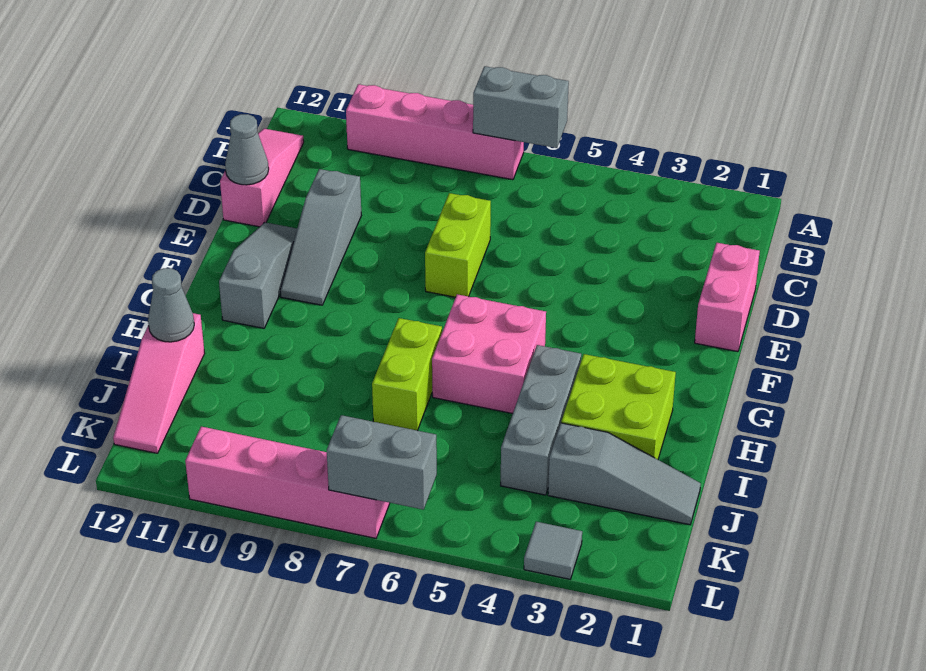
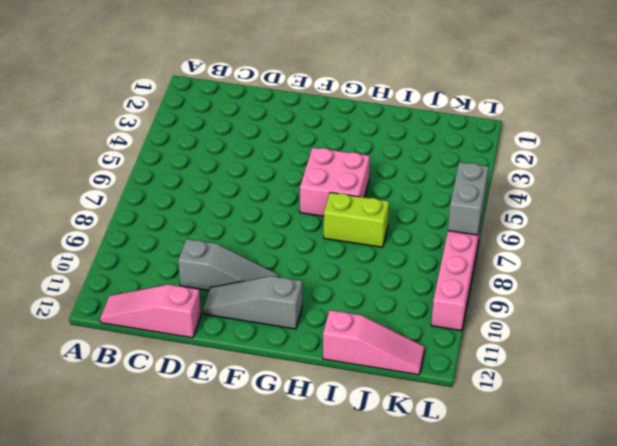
none -> pink brick A7:A10 level 1
none -> pink brick D1:E1 level 1
none -> lime brick D7:E7 level 1

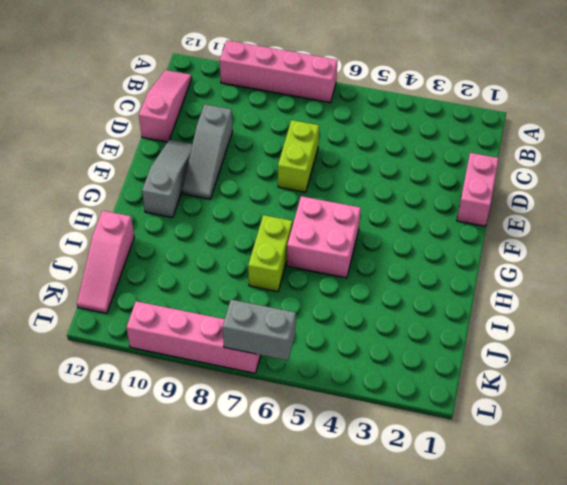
none -> lime brick H2:I3 level 1
none -> grey brick H4:J4 level 1
none -> grey slope J1:J3 level 1 top 3

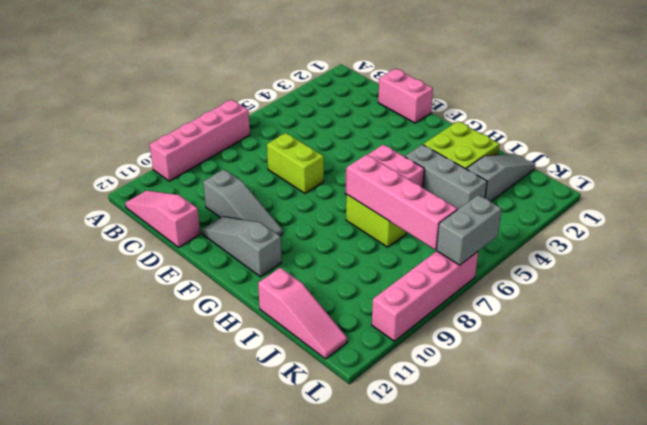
pink brick H7:K7 level 2 -> none
none -> grey tile L3 level 1
none -> grey brick A6:A7 level 2
none -> grey cone D12 level 2

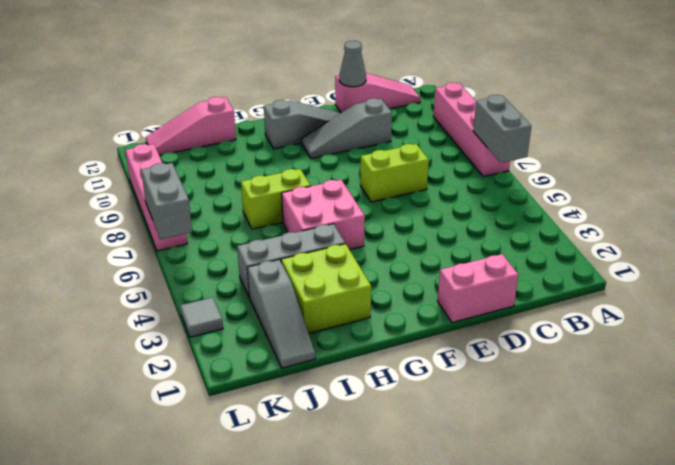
none -> grey cone I12 level 2

